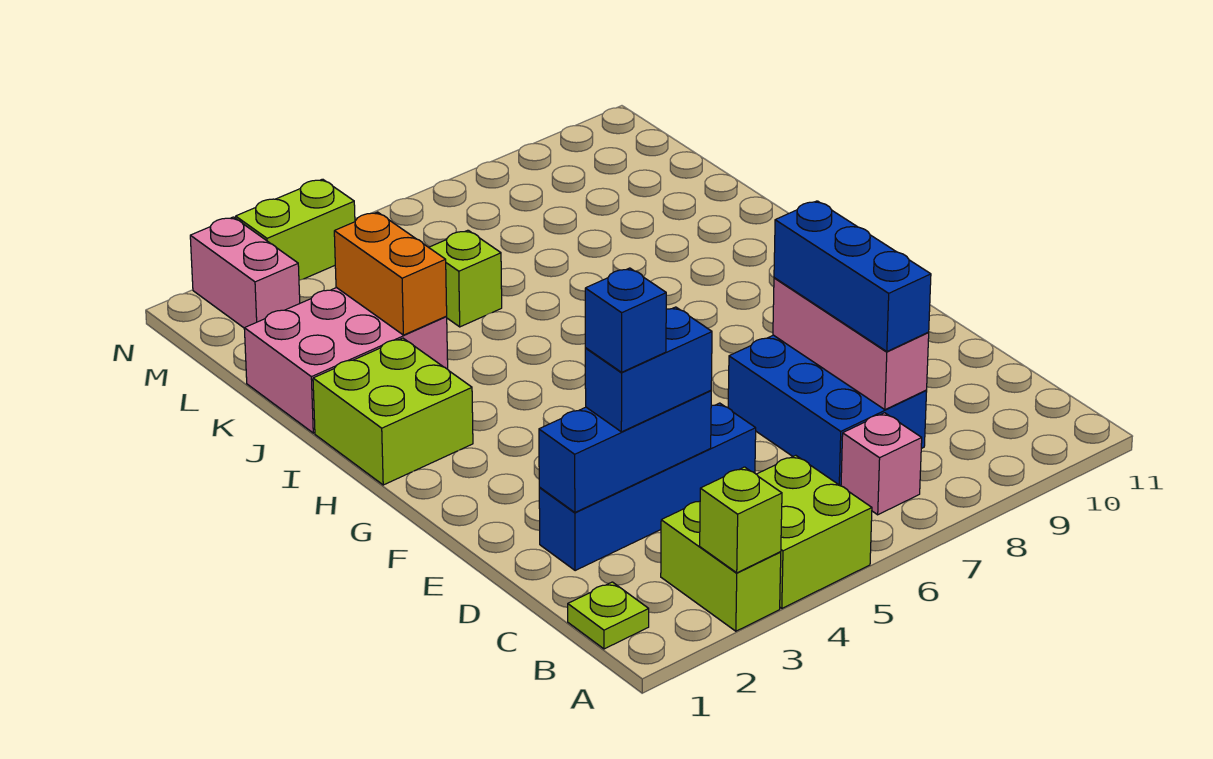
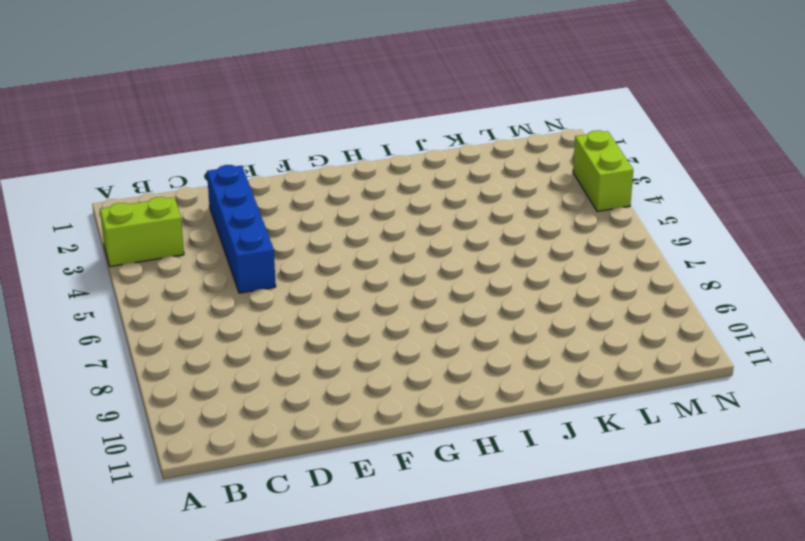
none -> lime brick A4:B5 level 1
none -> lime plate B1 level 1
none -> pink brick B7 level 1

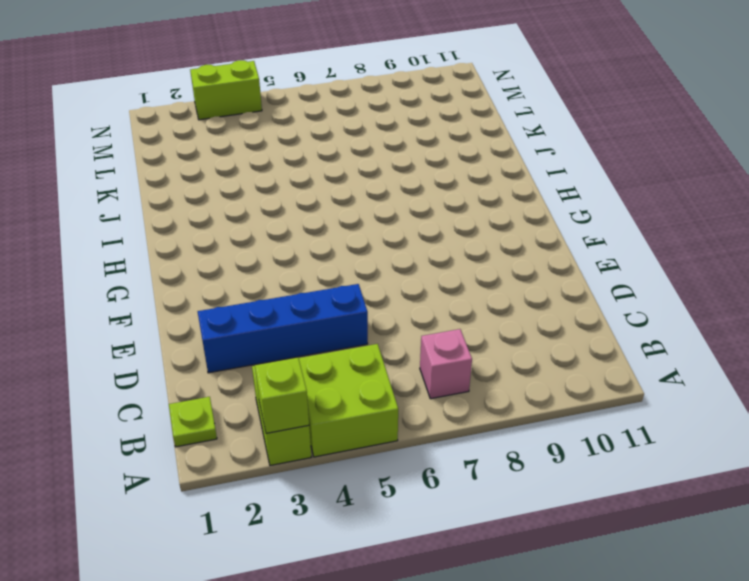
none -> blue brick C7:E8 level 1
none -> lime brick H1:I2 level 1
none -> pink brick J1:K3 level 1

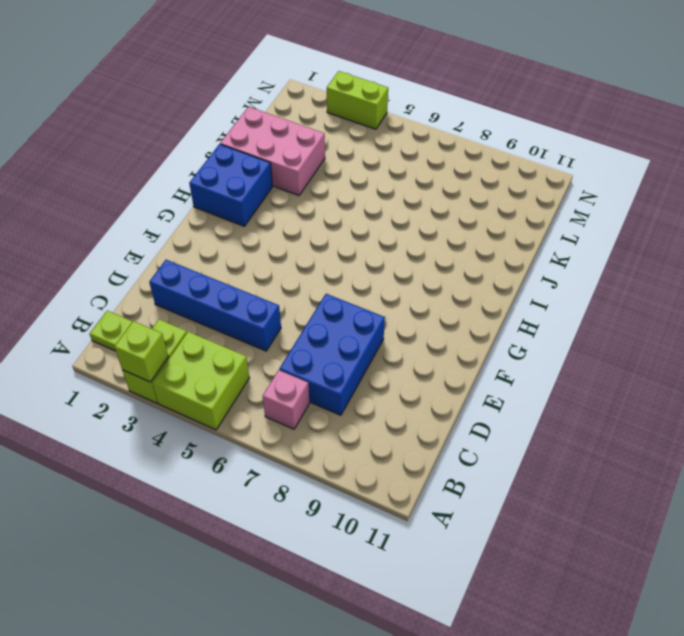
blue brick H1:I2 level 1 -> lime brick H1:I2 level 1
none -> lime brick K5 level 1
none -> pink brick M2:N2 level 1
none -> pink brick C8:E8 level 2

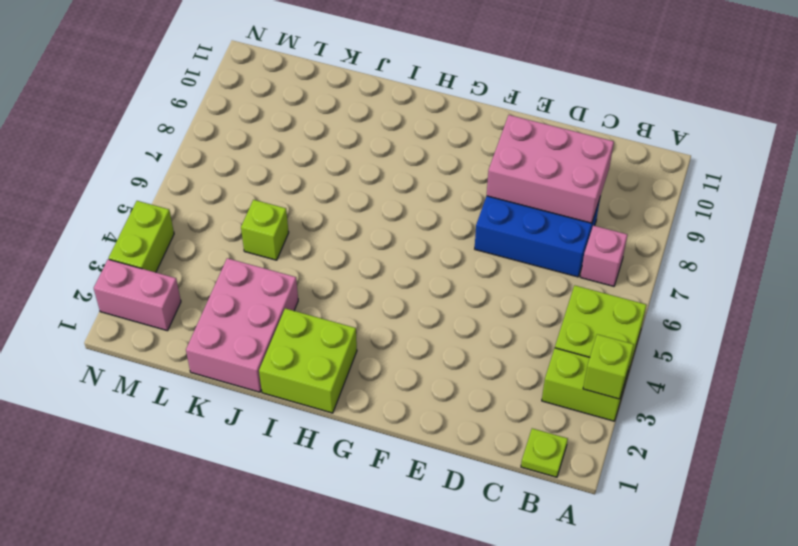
pink brick C8:E9 level 2 -> pink brick C8:E8 level 2
none -> blue brick D2:D5 level 1
none -> blue brick D2:D4 level 2
none -> orange brick J3:K3 level 2

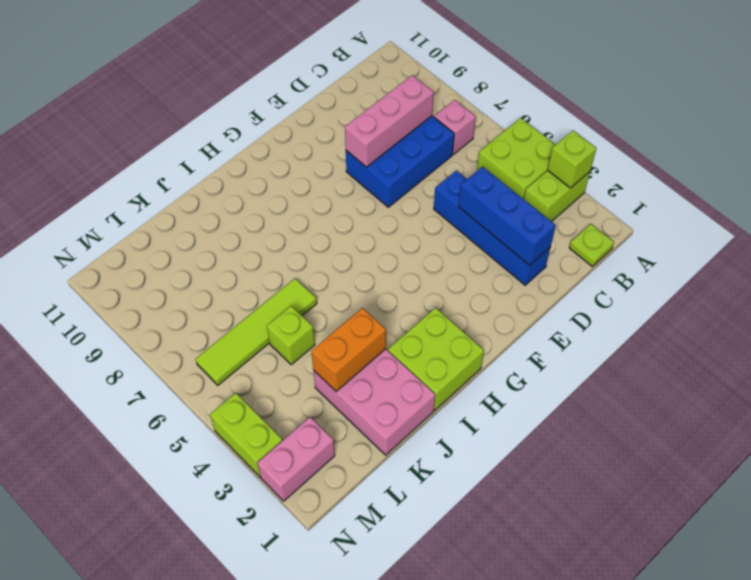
lime tile J6:M6 level 1 -> none
none -> blue brick C8:E8 level 3
none -> blue brick D3:D4 level 3
none -> blue brick D3 level 4

